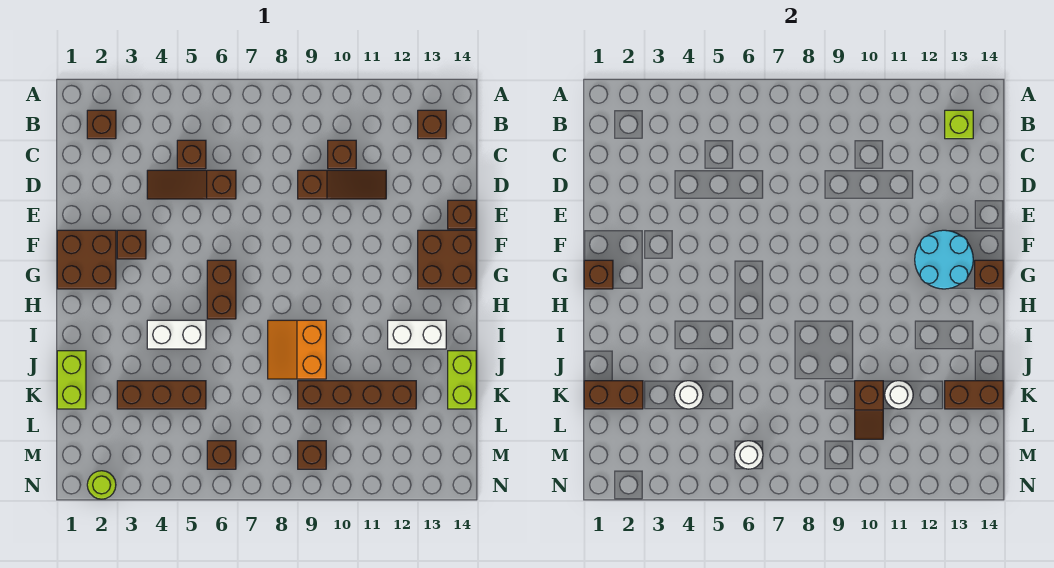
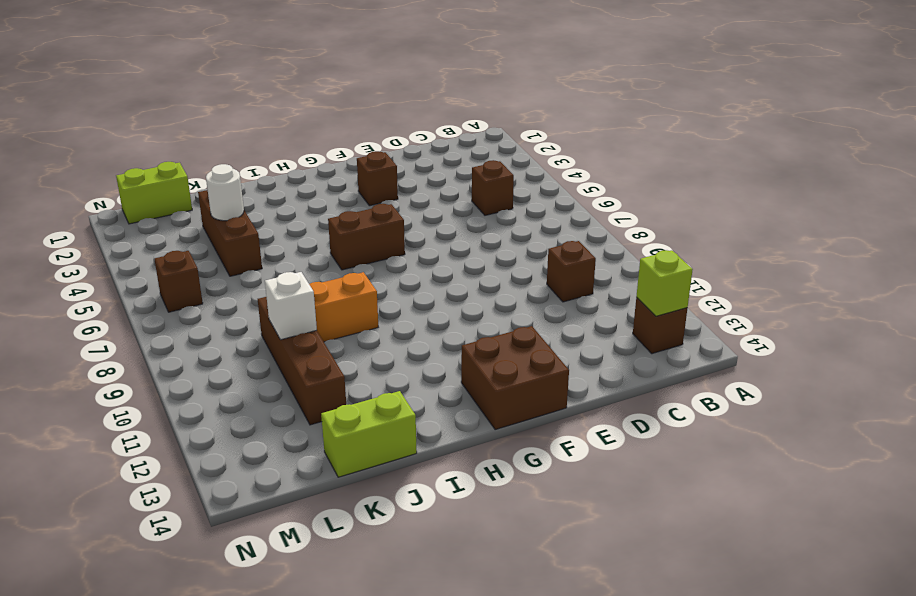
white brick K10 level 2 -> brown slope K10:L10 level 2 top K
lime brick L1:M1 level 1 -> lime brick J1:K1 level 1
none -> brown brick B2 level 1
none -> brown slope D4:D6 level 1 top 6
none -> brown slope D9:D11 level 1 top 9
none -> brown brick E14 level 1

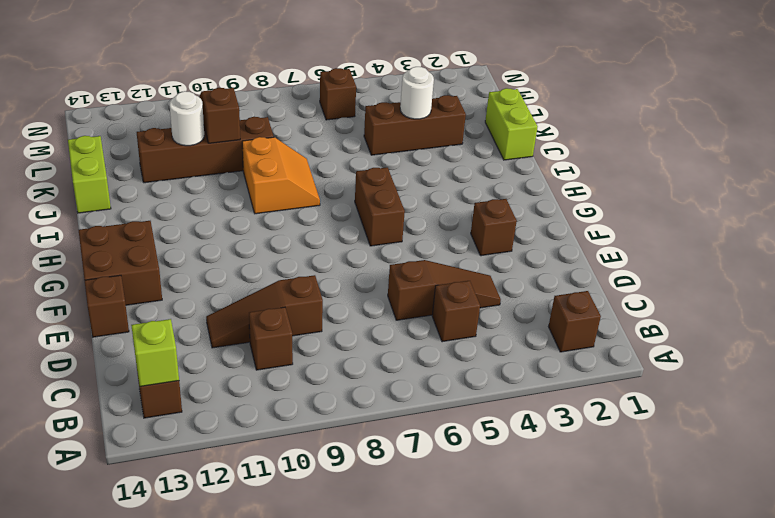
none -> brown brick F1:G2 level 1
none -> white brick I4:I5 level 1
none -> white brick I12:I13 level 1
none -> brown brick M9 level 1

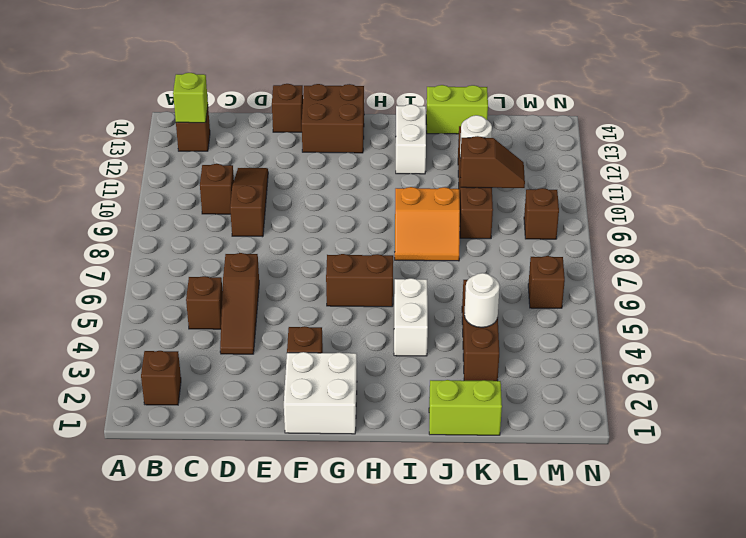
white brick F1:G2 level 1 -> brown brick F1:G2 level 1
none -> lime round brick N2 level 1
none -> cyan round brick F12:G13 level 2
none -> brown brick G1 level 2
none -> brown brick G14 level 2

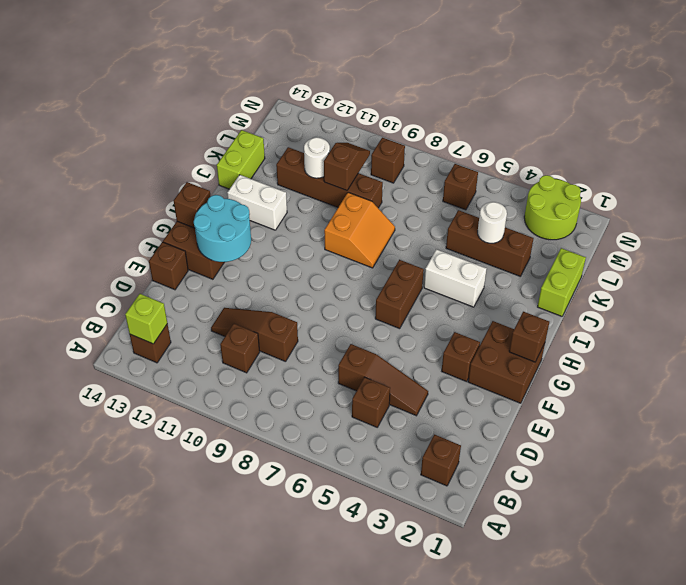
lime round brick M2:N3 level 1 -> lime round brick N2 level 1
none -> brown brick K1:K2 level 2
none -> brown brick K13:K14 level 2
none -> white round brick M6 level 2

